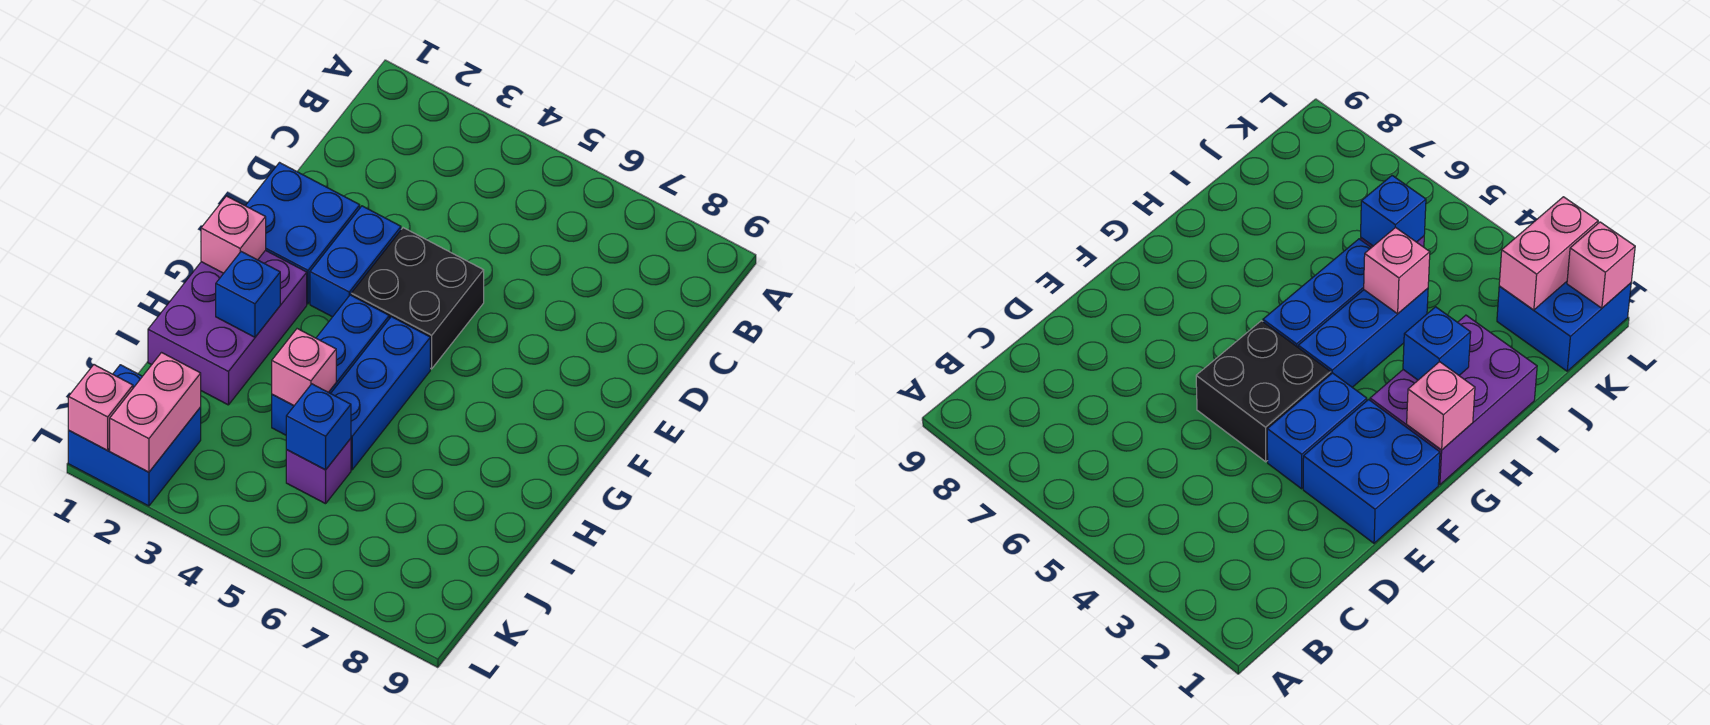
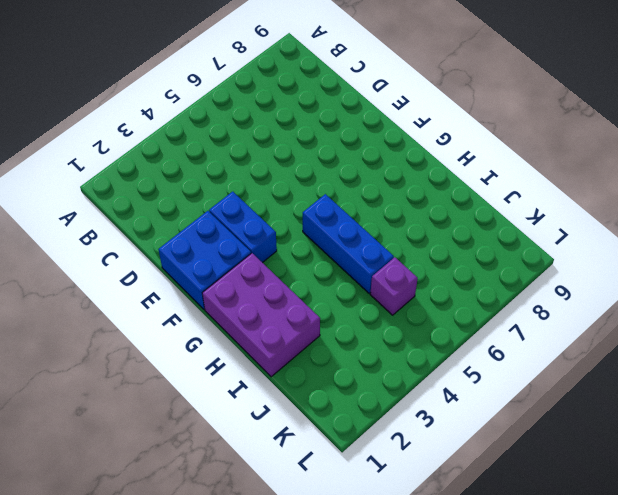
none -> black brick E4:F5 level 1
none -> blue brick G4:I4 level 1
none -> blue brick K1:L2 level 1

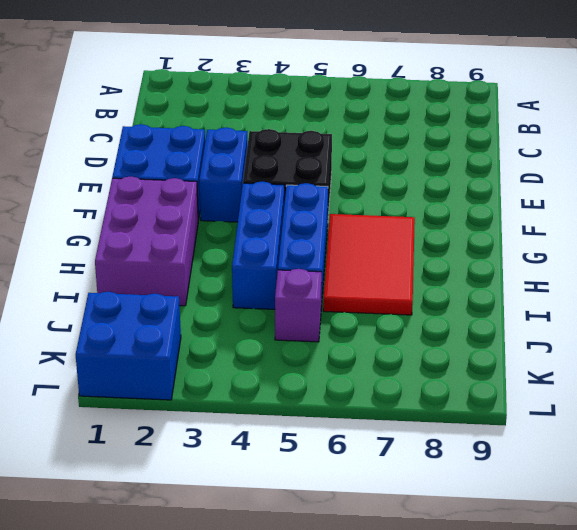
red tile G6:I7 level 1 -> none
none -> pink brick G1 level 2
none -> blue brick H2 level 2
none -> pink brick I4 level 2

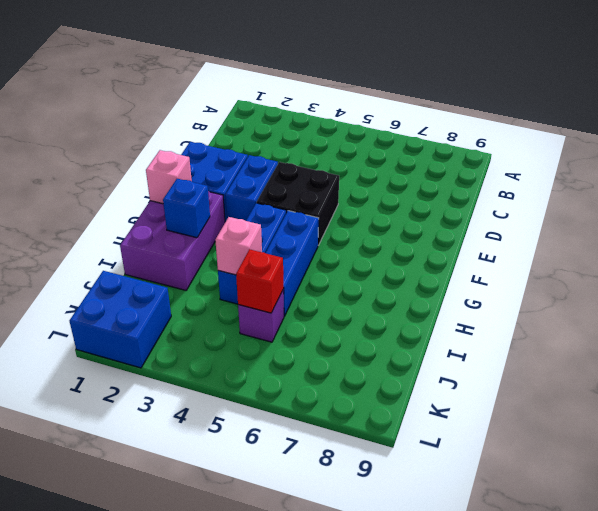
red brick J5 level 2 -> blue brick J5 level 2
none -> pink brick K2:L2 level 2
none -> pink brick L1 level 2

